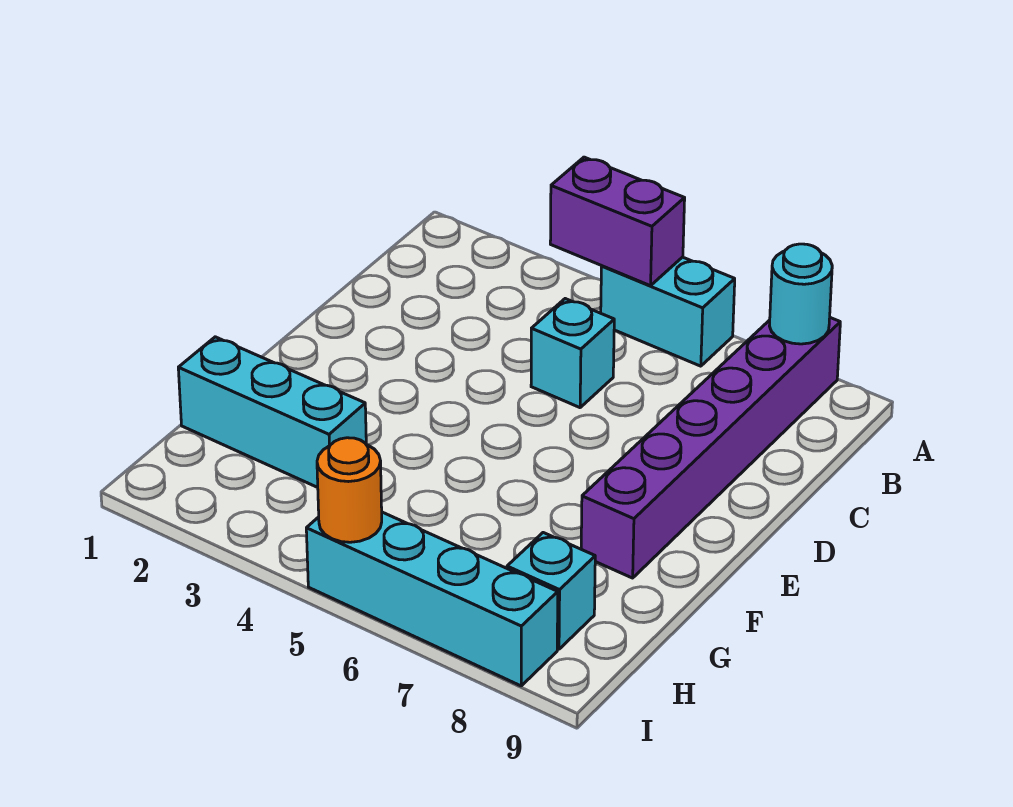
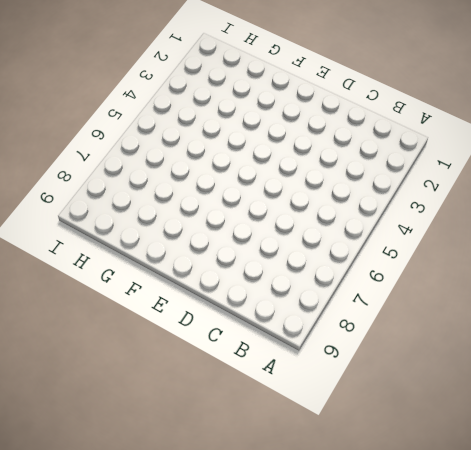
none -> cyan brick A5:A6 level 1
none -> purple brick A8:F8 level 1

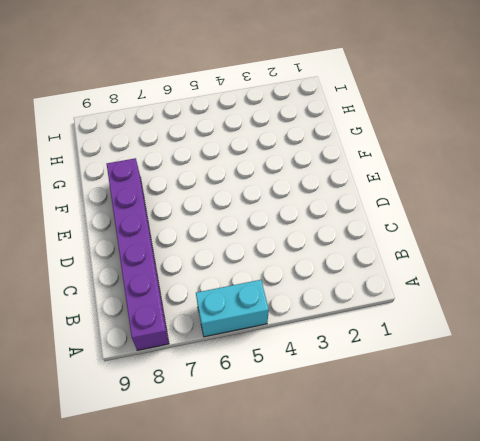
none -> cyan brick C5 level 1
none -> cyan brick G1:G3 level 1

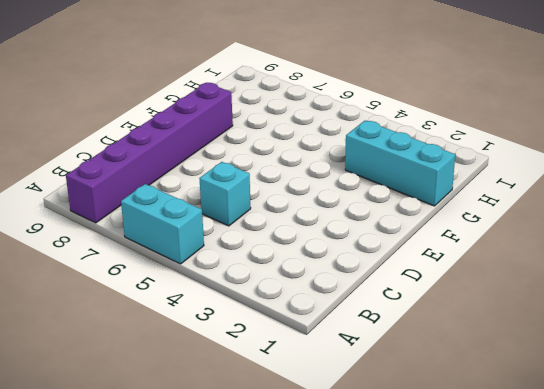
none -> cyan brick H8 level 1
none -> cyan brick I5:I8 level 1

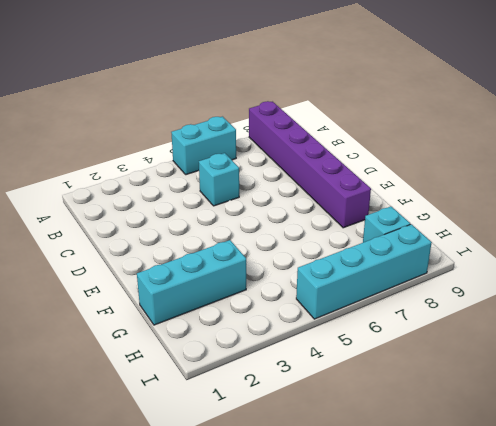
none -> purple brick A4:A5 level 2
none -> cyan round brick A8 level 2

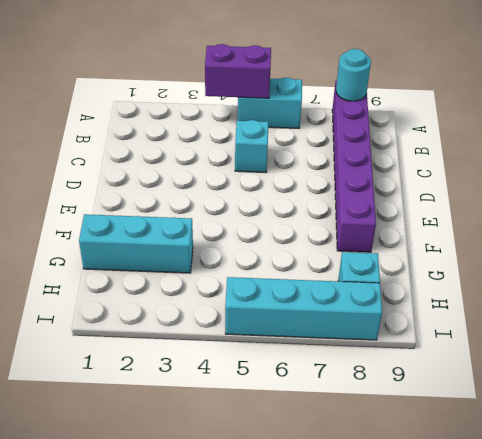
none -> orange round brick I5 level 2

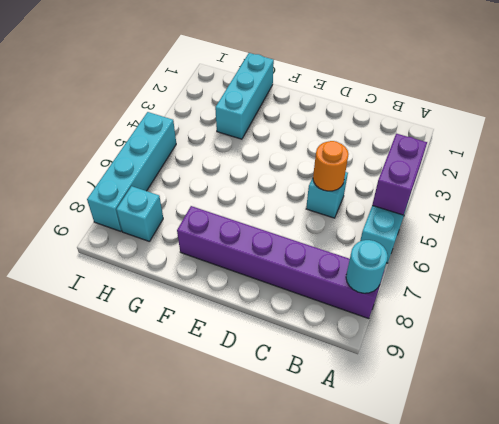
orange round brick C5 level 2 -> orange round brick I5 level 2

